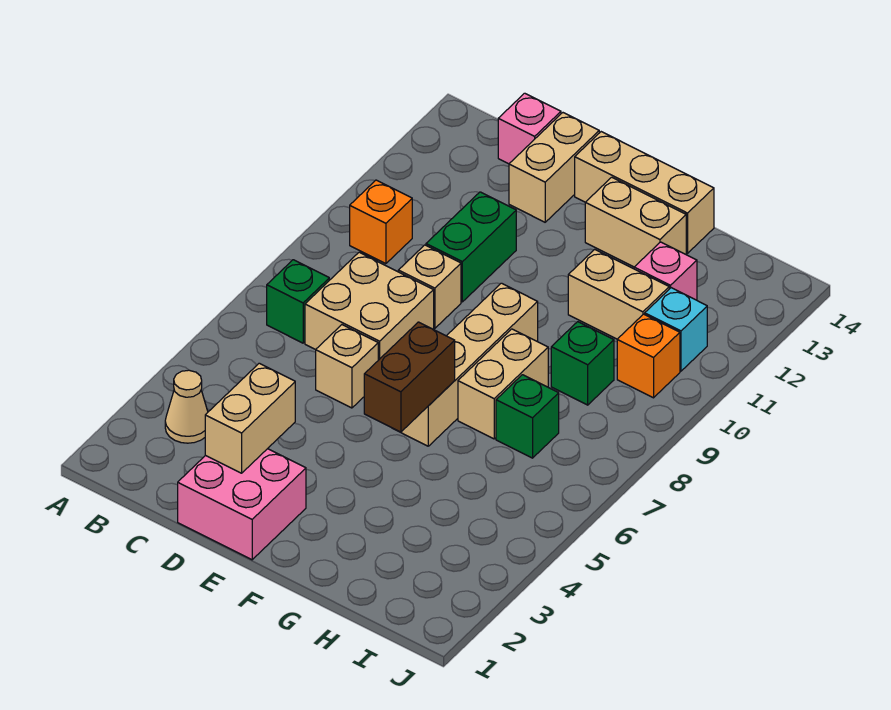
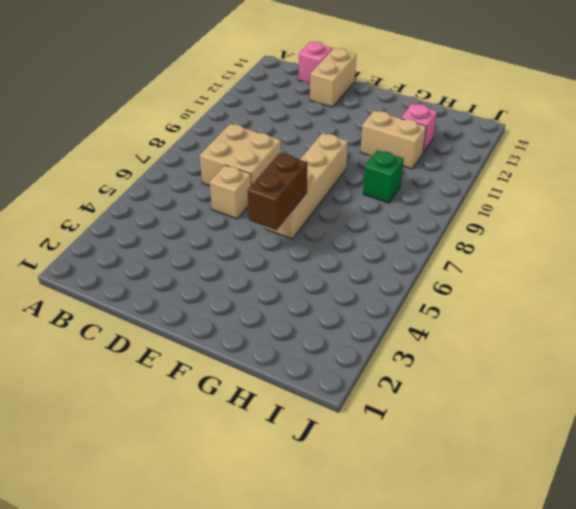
none -> tan cone B3 level 1
none -> green brick B7 level 1
none -> orange brick B10 level 1

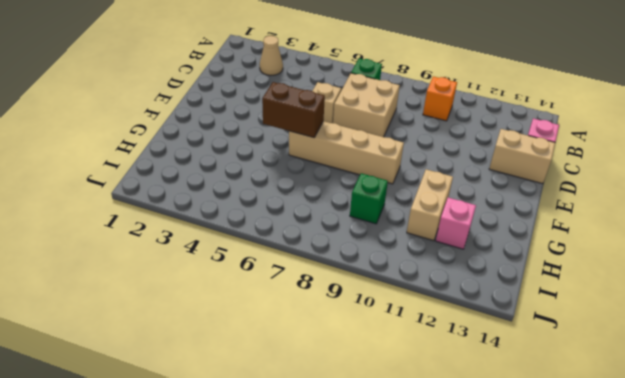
none -> pink brick D1:E2 level 1
none -> tan brick D9 level 1
none -> green brick D10:D11 level 1

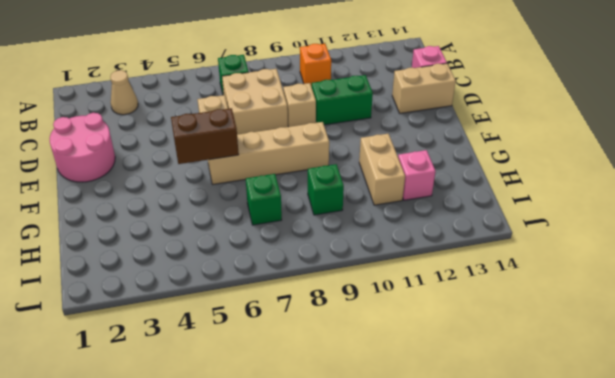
pink round brick D1:E2 level 1 -> pink brick D1:E2 level 1
none -> tan brick E14:G14 level 1
none -> tan brick F13:G13 level 1
none -> tan brick G7:G8 level 1

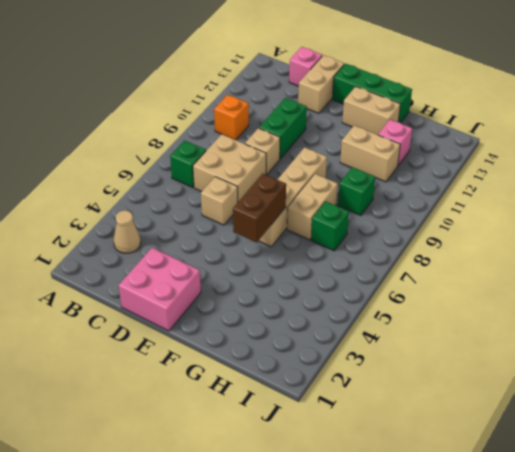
green brick E14:G14 level 1 -> tan brick E14:G14 level 1
none -> orange brick I10 level 1
none -> cyan brick I11 level 1
none -> tan brick D2:D3 level 2

